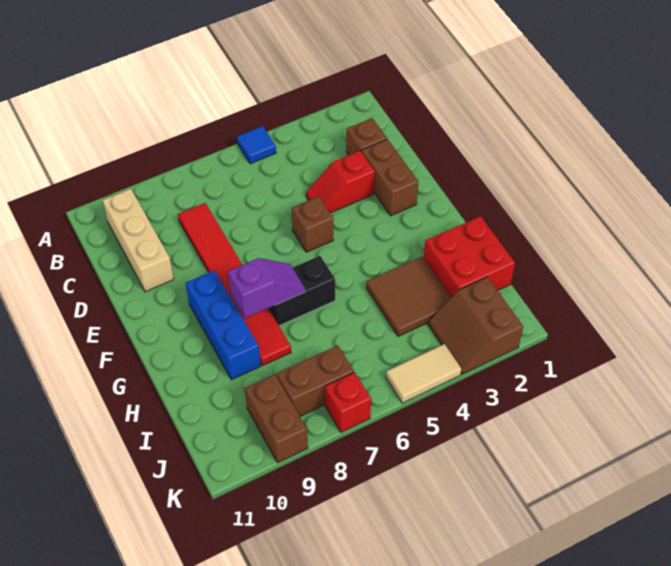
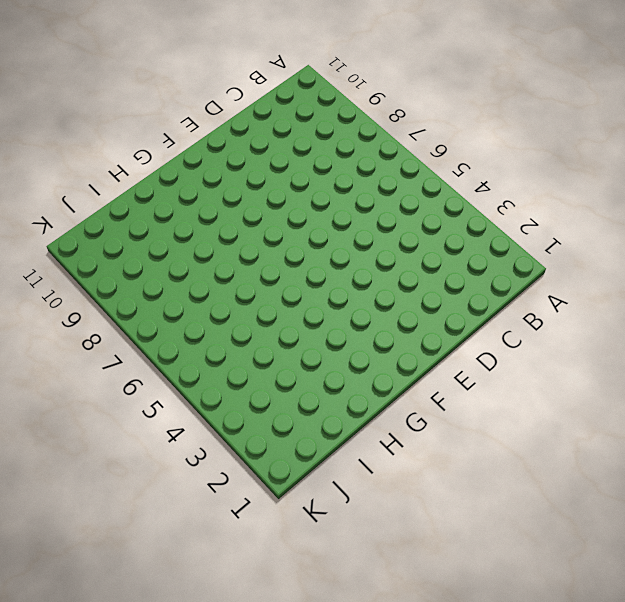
none -> blue tile A5 level 1
none -> tan brick B10:D10 level 1
none -> brown brick C2 level 1

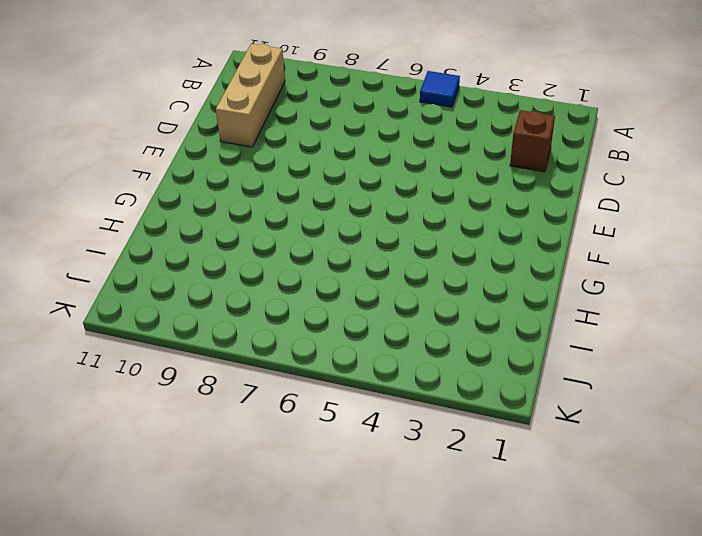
none -> red tile C8:H8 level 1
none -> brown brick D2:E2 level 1
none -> red slope D3:D4 level 1 top 3

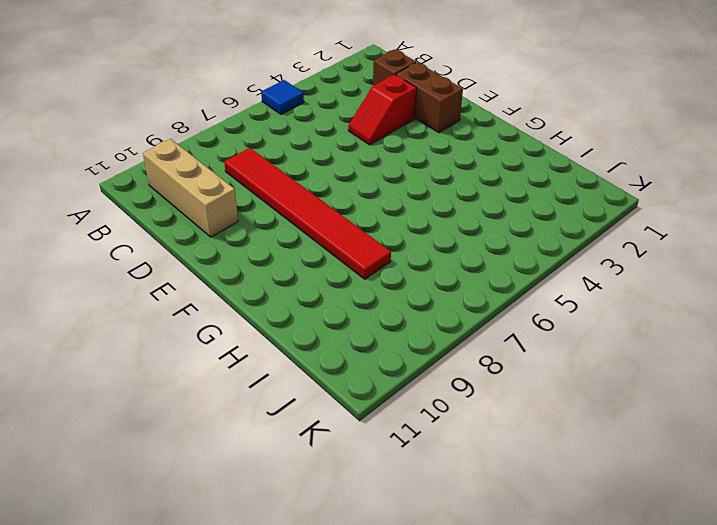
none -> brown brick E5 level 1
none -> blue brick F9:H9 level 1
none -> black brick G6:G7 level 1

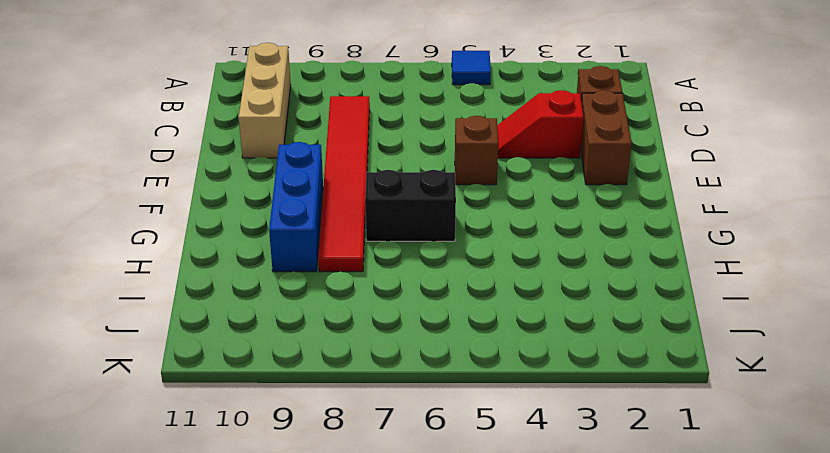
none -> red brick H1:I2 level 1
none -> brown tile H3:I4 level 1
none -> brown slope J2:K3 level 1 top 2

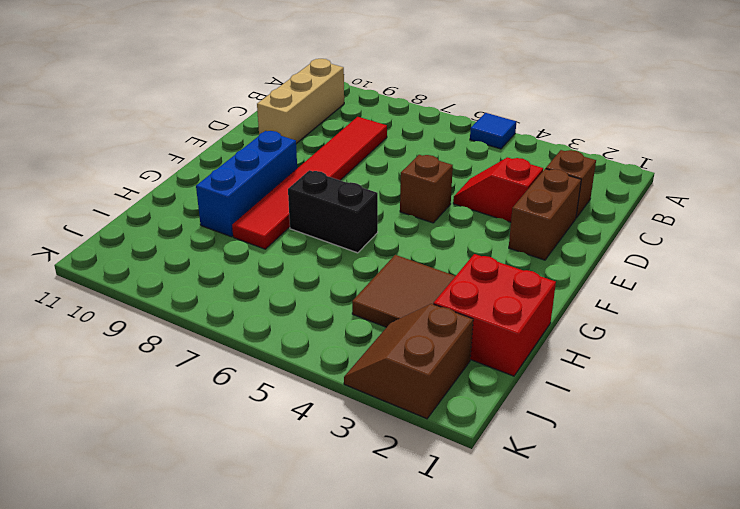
none -> brown brick J7:J8 level 1
none -> brown brick J9:K9 level 1
none -> tan tile K4:K5 level 1

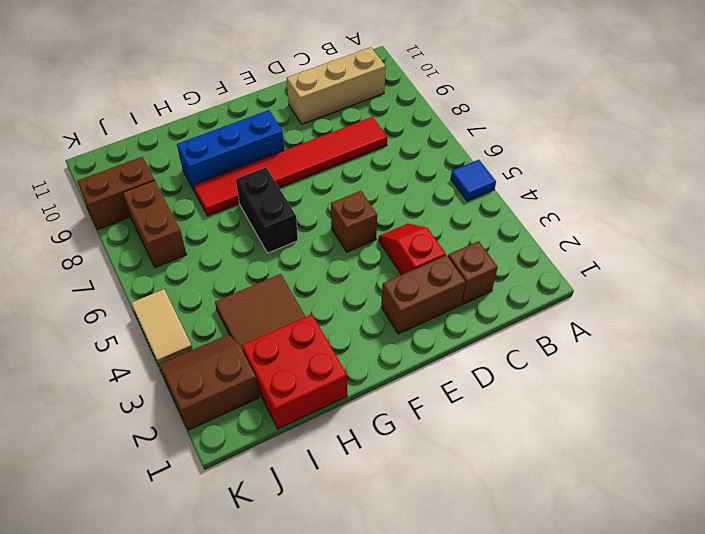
none -> red brick K7 level 1
none -> purple slope G7:G8 level 2 top 8

